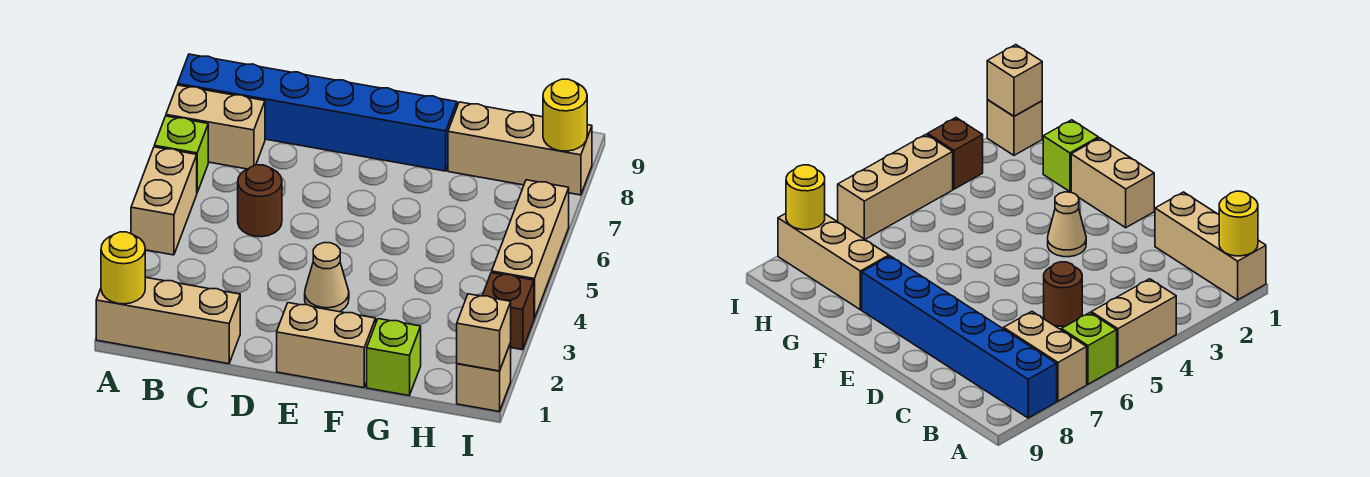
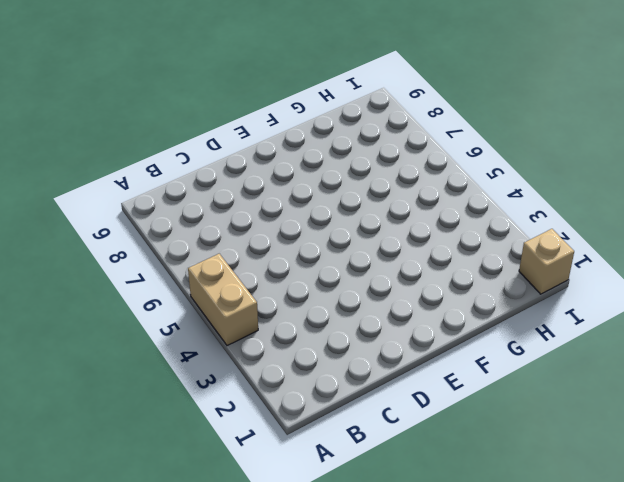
none -> tan brick A1:C1 level 1
none -> lime brick A6 level 1
none -> tan brick A7:B7 level 1

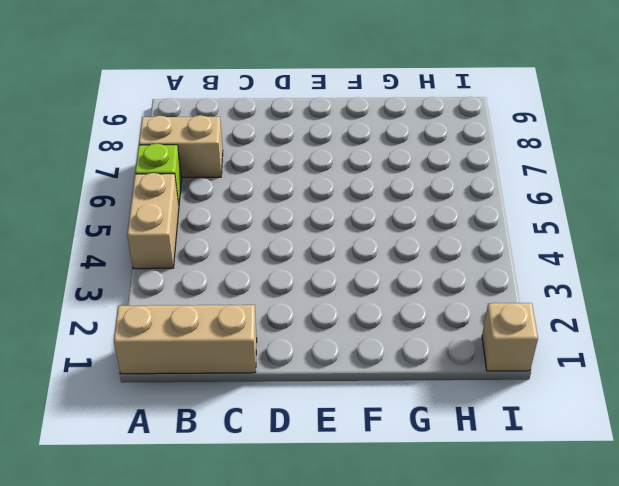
none -> blue brick A8:F8 level 1
none -> brown round brick C5 level 1
none -> tan brick E1:F1 level 1

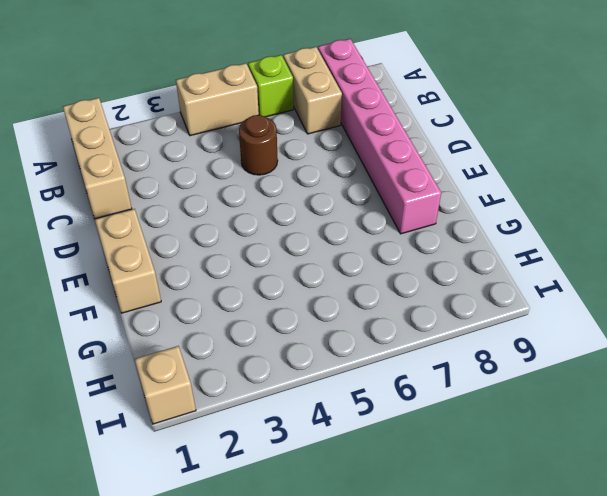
pink brick A8:F8 level 1 -> blue brick A8:F8 level 1
none -> tan cone E3 level 1
none -> lime brick G1 level 1
none -> tan brick G8:I8 level 1

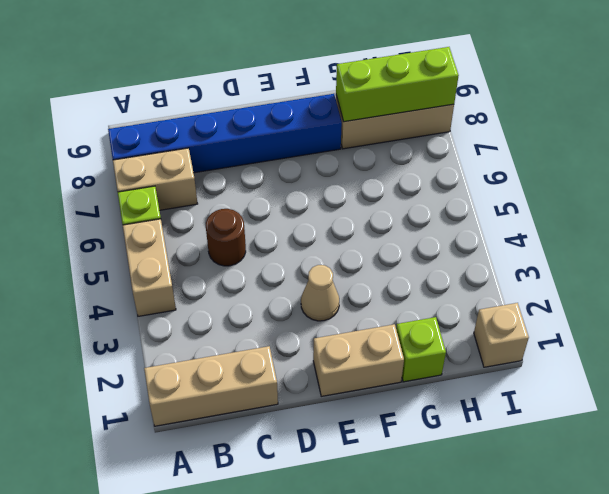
lime brick G8:I8 level 2 -> yellow round brick I8 level 2
none -> brown brick I3 level 1
none -> tan brick I4:I6 level 1
none -> yellow round brick A1 level 2

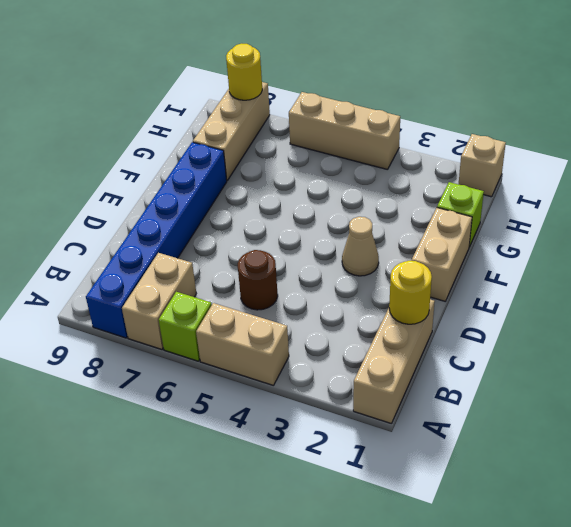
yellow round brick C1 level 2 -> yellow round brick A1 level 2
none -> brown brick I3 level 1
none -> tan brick I1 level 2

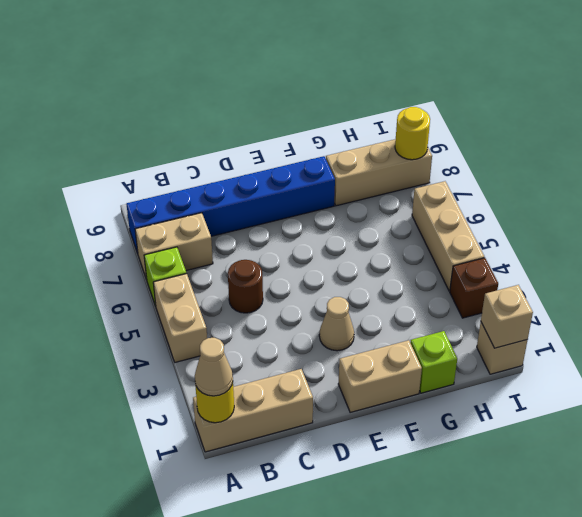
tan cone A1 level 3 -> none

